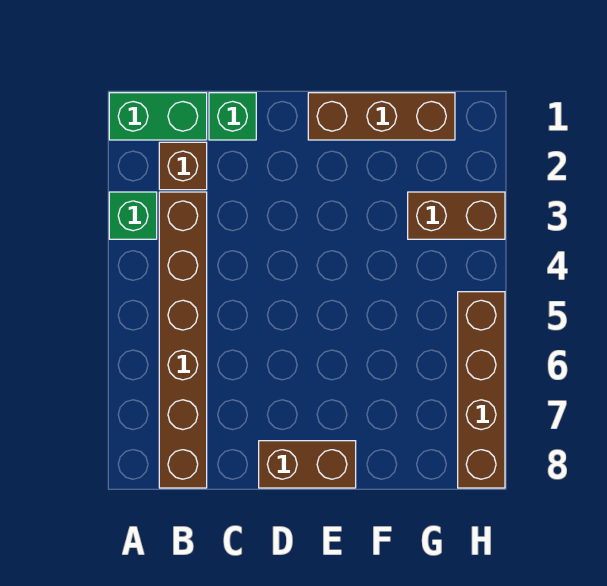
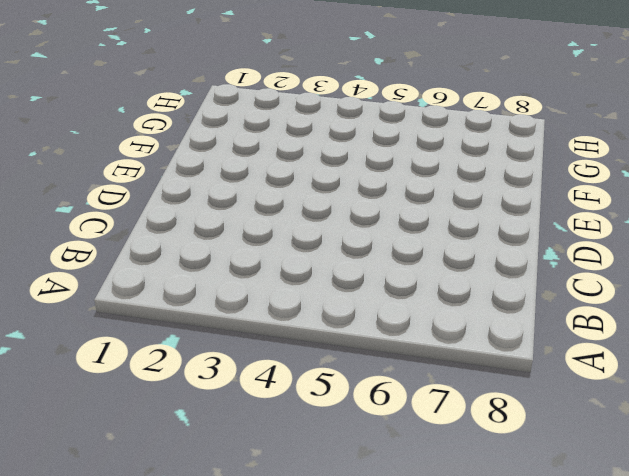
none -> green brick A1:B1 level 1
none -> green brick A3 level 1

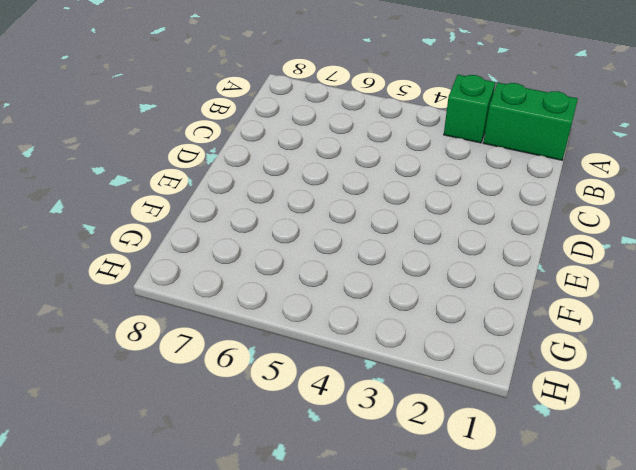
green brick A1:A2 level 1 -> green brick A1:B1 level 1
none -> brown brick B2 level 1
none -> brown brick B3:B8 level 1

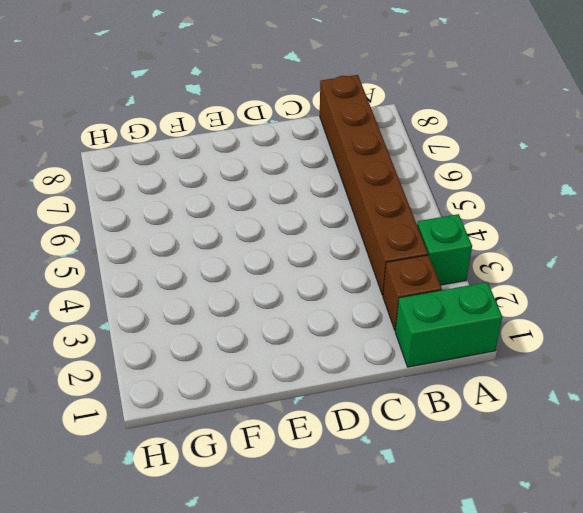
none -> green brick C1 level 1
none -> brown brick D8:E8 level 1

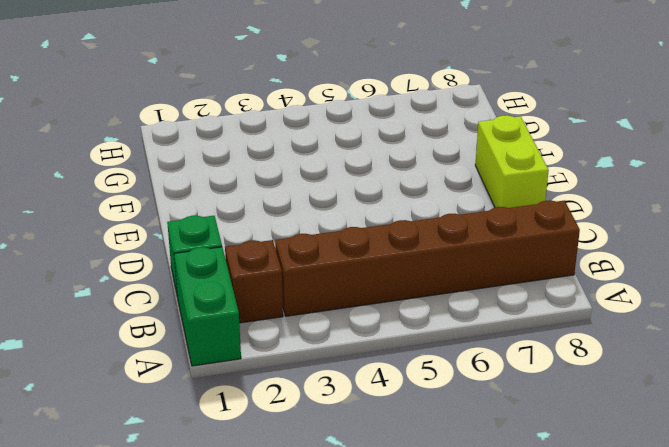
lime brick D8:E8 level 1 -> brown brick D8:E8 level 1
none -> green brick A3 level 1
none -> brown brick E1:G1 level 1

